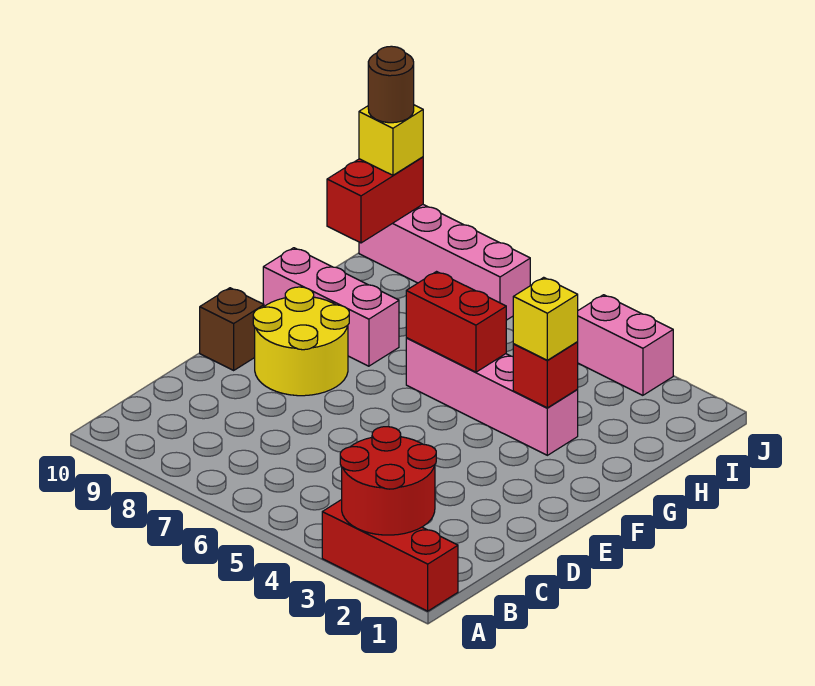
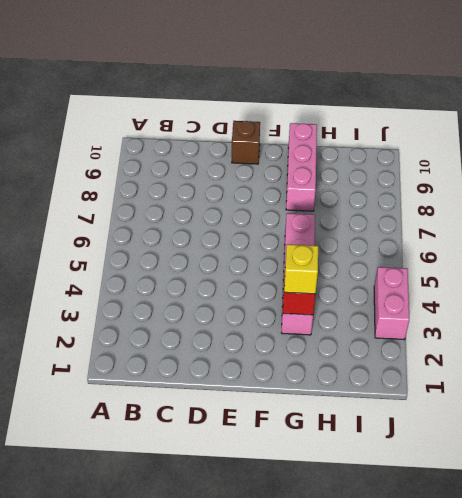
none -> red brick A1:A3 level 1
none -> yellow round brick E8:F9 level 1
none -> pink brick J7:J10 level 1

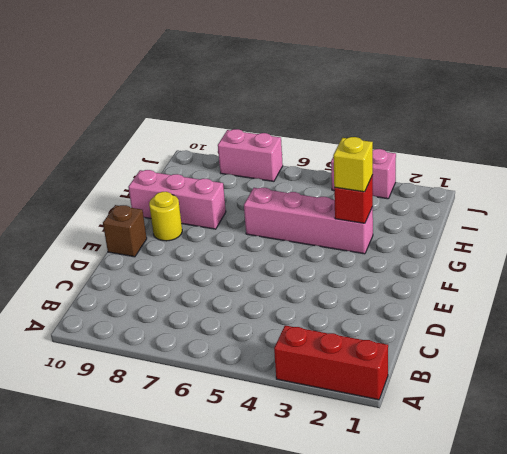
yellow round brick F9 level 1 -> yellow round brick E8:F9 level 1
pink brick J7:J8 level 1 -> pink brick J7:J10 level 1
none -> red round brick A2:B3 level 2
none -> red brick G5:G6 level 2
none -> red brick I10:J10 level 2

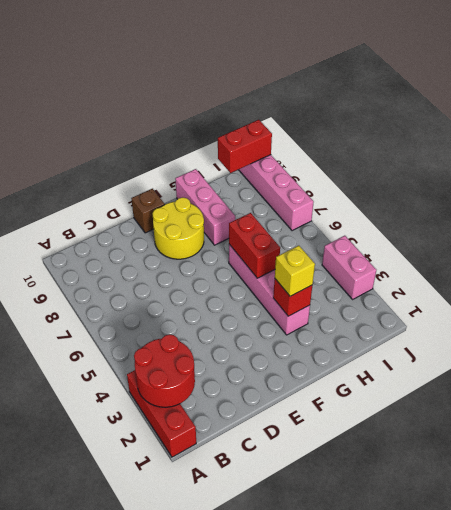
none -> yellow brick J10 level 3
none -> brown round brick J10 level 4

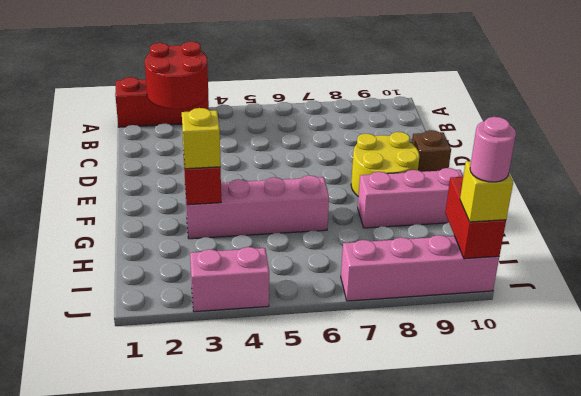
pink round brick J10 level 4 -> brown round brick J10 level 4
none -> red brick G5:G6 level 2

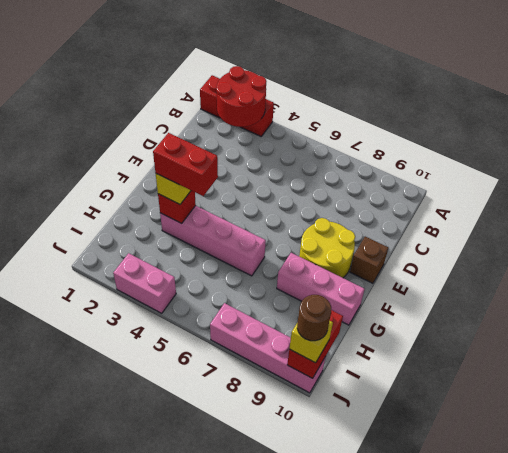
red brick G3:G4 level 4 -> red brick G5:G6 level 2

